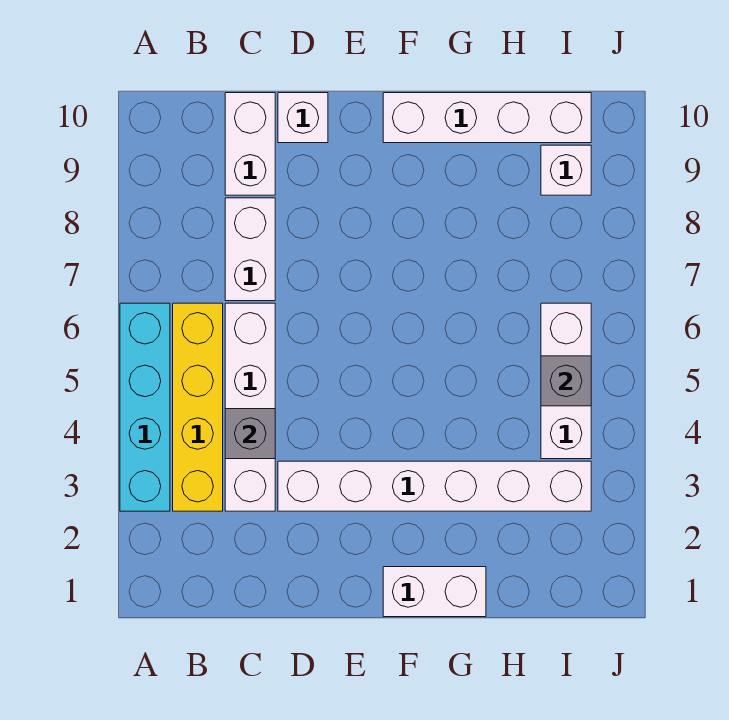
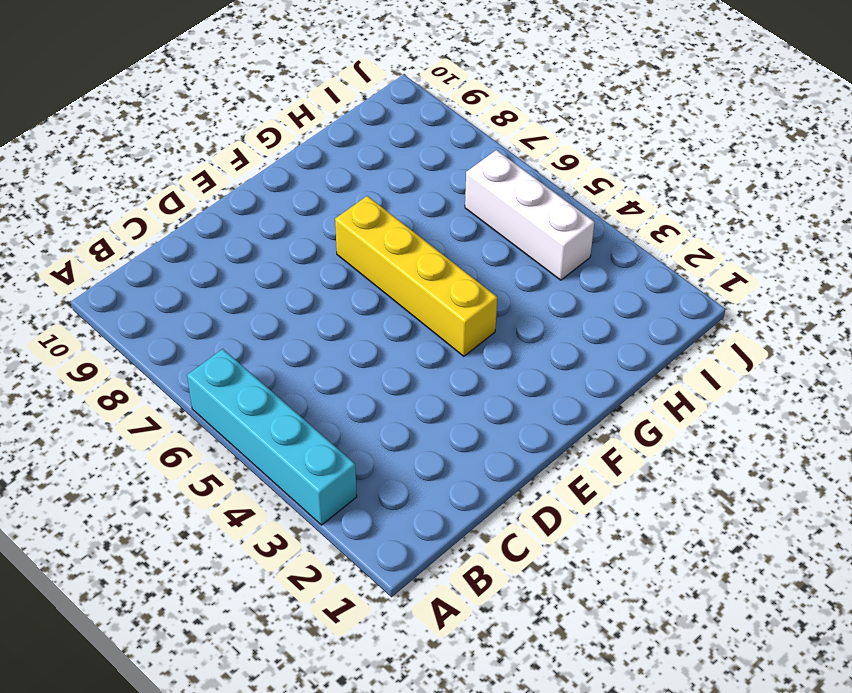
yellow brick F4:F7 level 1 -> yellow brick B3:B6 level 1
none -> white brick C3:C6 level 1
none -> white brick C7:C8 level 1
none -> white brick C9:C10 level 1

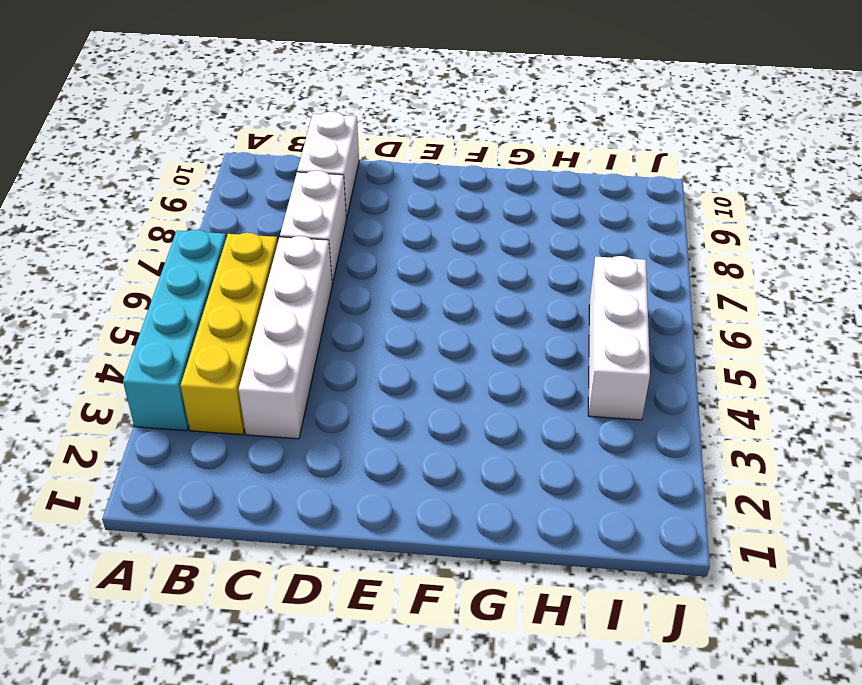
none -> white brick D3:I3 level 1
none -> white brick D10 level 1
none -> white brick F1:G1 level 1

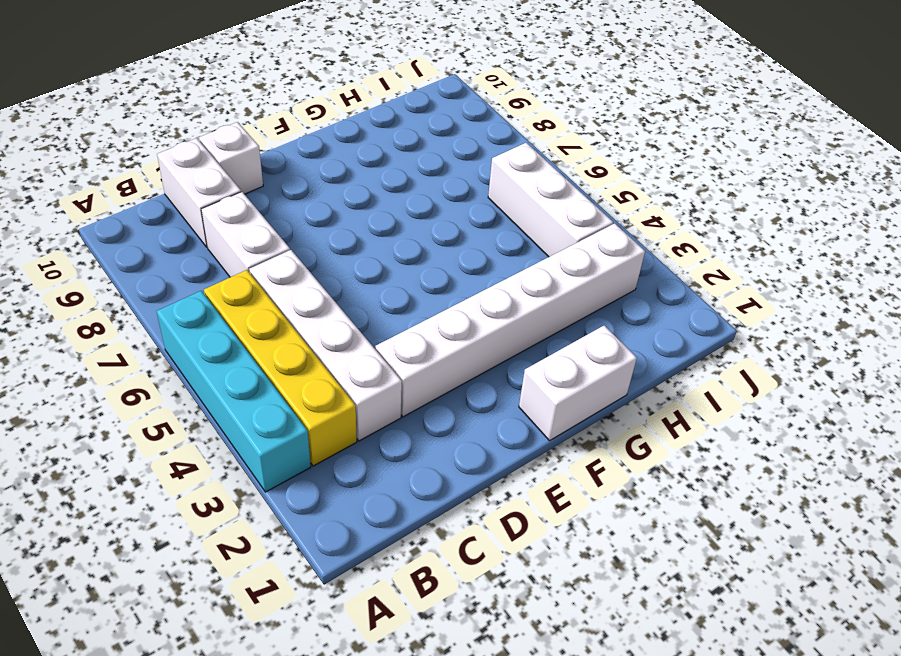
none -> white brick F10:I10 level 1
none -> white brick I9 level 1
none -> grey brick C4 level 2

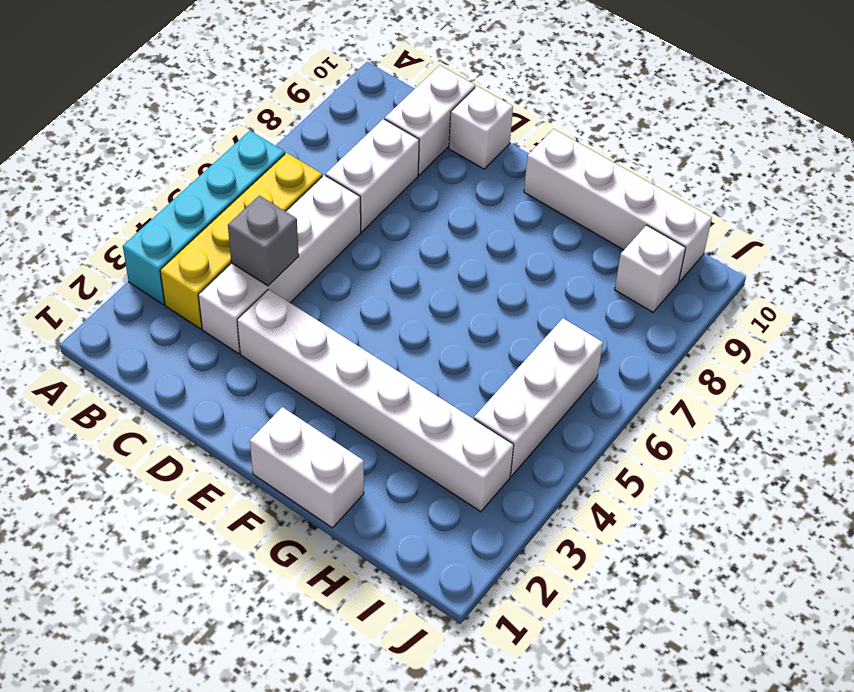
none -> grey brick I5 level 2

